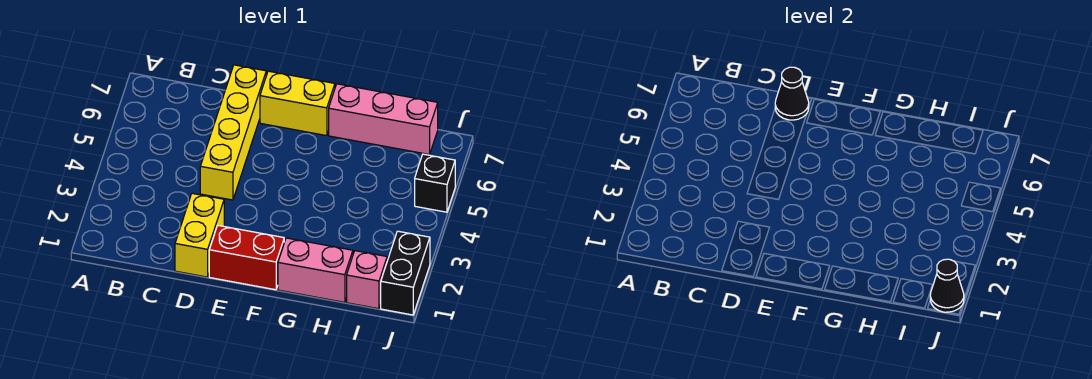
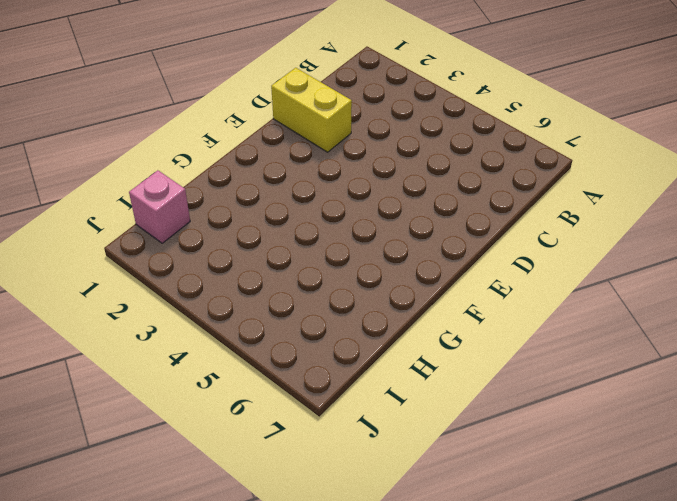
none -> yellow brick D4:D7 level 1
none -> red brick E1:F1 level 1

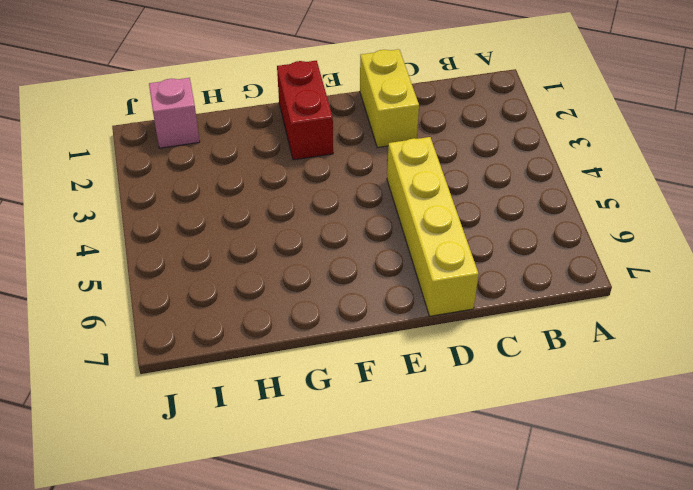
red brick F1:F2 level 1 -> red brick E1:F1 level 1
none -> yellow brick E7:F7 level 1
none -> pink brick G1:H1 level 1

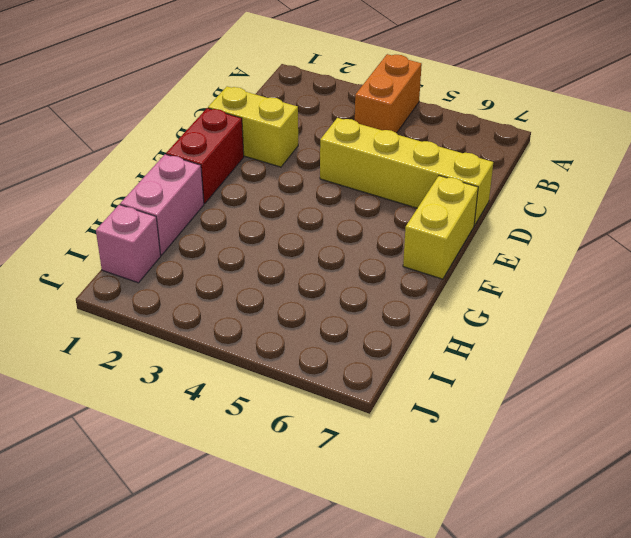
orange brick A4:B4 level 1 -> none
none -> pink brick G7:I7 level 1
none -> black brick J1:J2 level 1

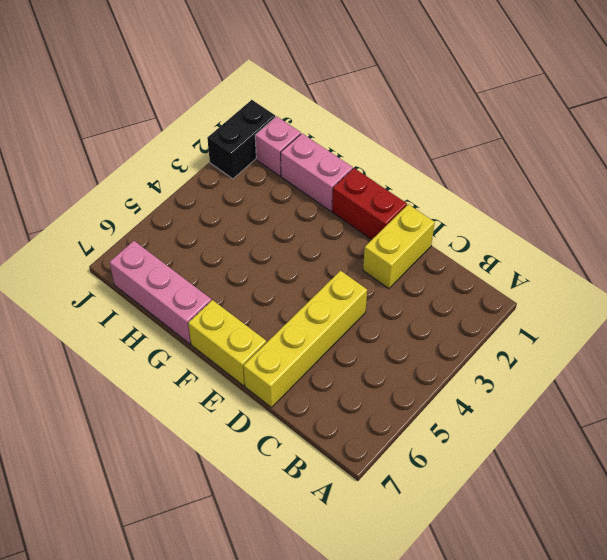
none -> black brick J5 level 1
none -> black cone D7 level 2

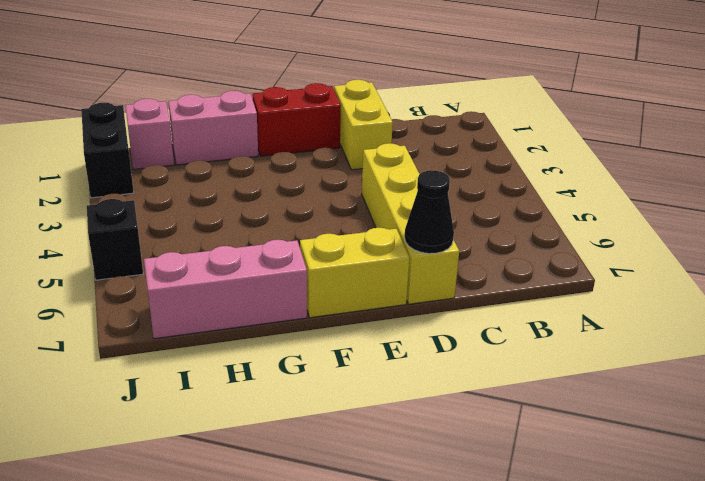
none -> black cone J1 level 2

